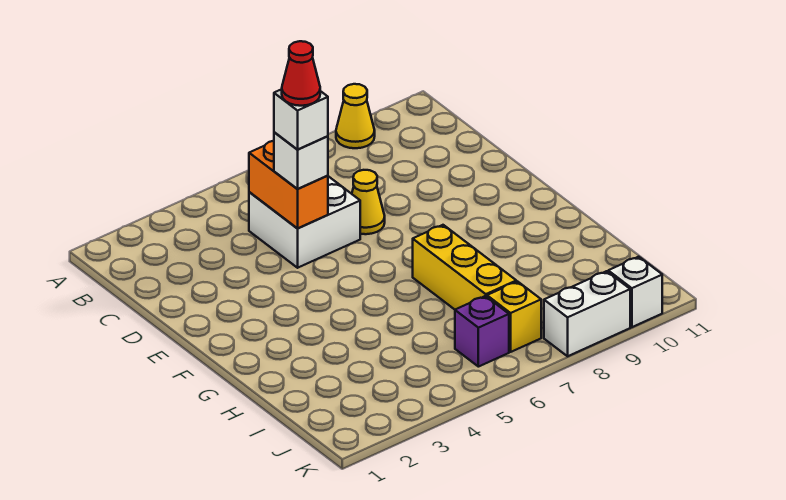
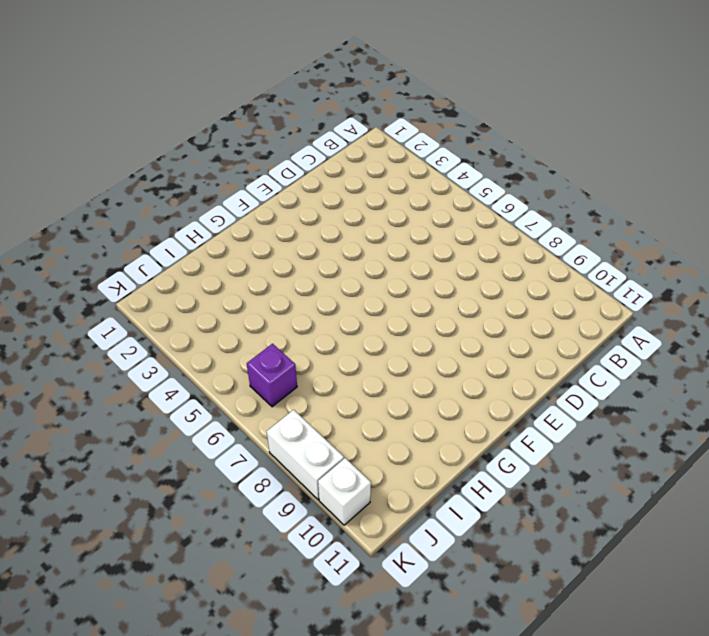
none -> yellow cone A9 level 1
none -> white brick C5:D6 level 1
none -> yellow cone D7 level 1

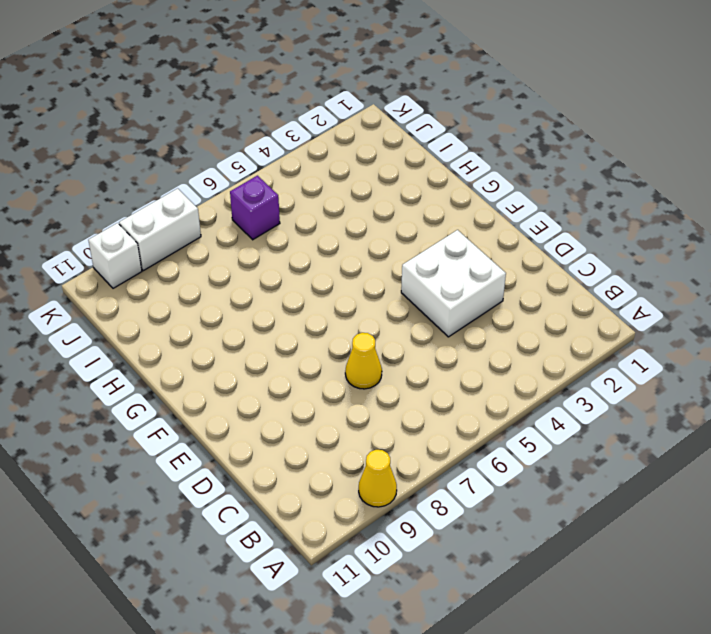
white brick D3:E4 level 1 -> white brick C5:D6 level 1
none -> yellow brick G7:I7 level 1
none -> yellow brick J7 level 1
none -> orange brick C5:D5 level 2

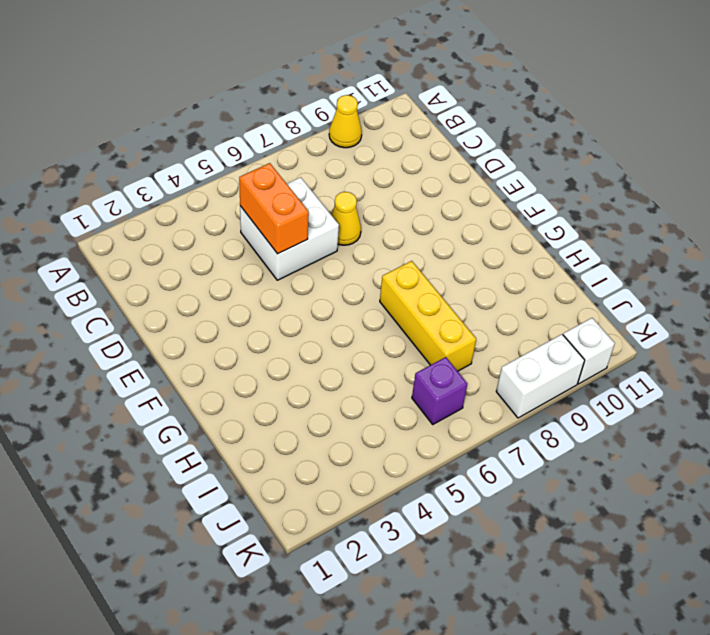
none -> yellow brick J7 level 1
none -> white brick D5 level 3
none -> white brick D5 level 4

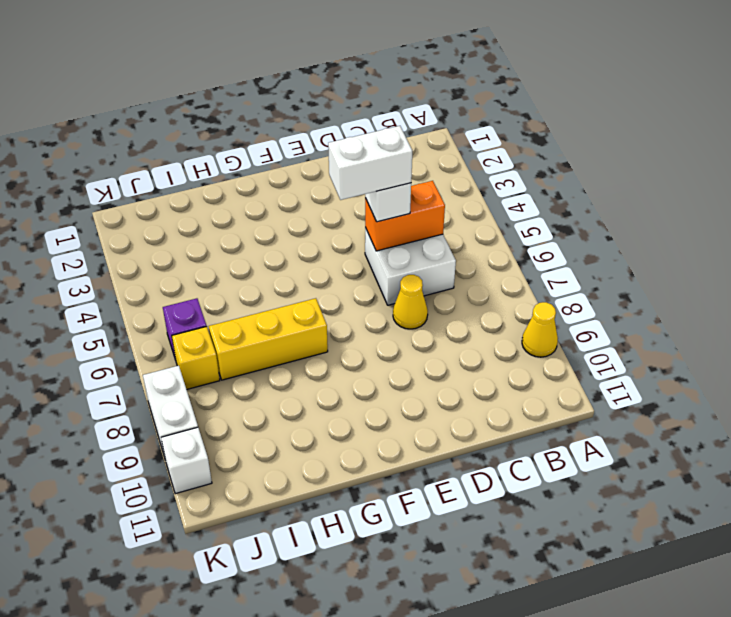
white brick D5:E5 level 4 -> white brick D5 level 4
none -> red cone D5 level 5

